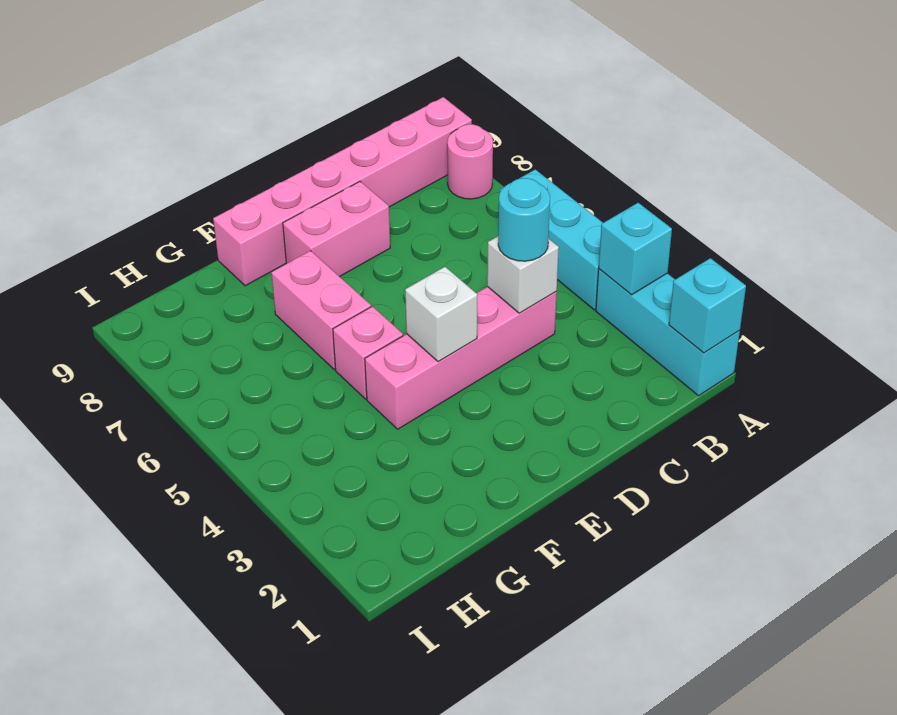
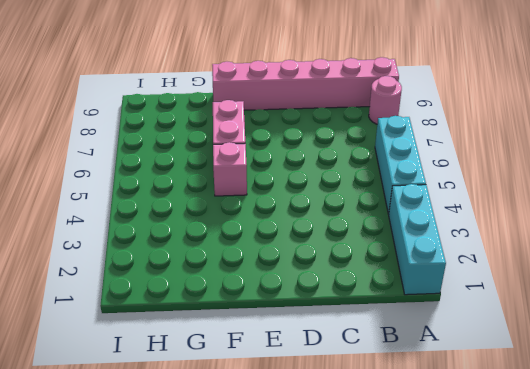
none -> pink brick C4:F4 level 1
none -> pink brick D8:E8 level 1
none -> cyan brick A1 level 2

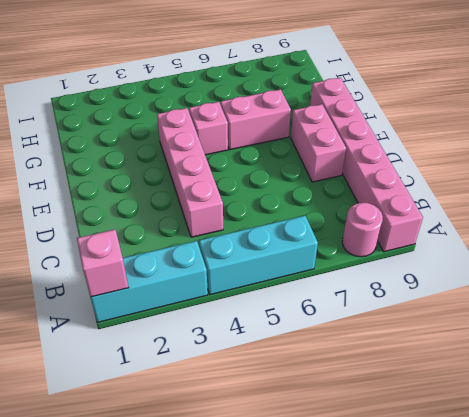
pink brick A1 level 2 -> cyan brick A1 level 2
none -> cyan brick A3 level 2
none -> white brick C4 level 2
none -> white brick E4 level 2

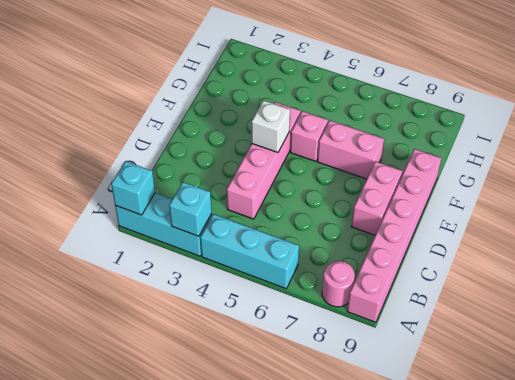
none -> white brick C4 level 2
none -> cyan round brick C4 level 3

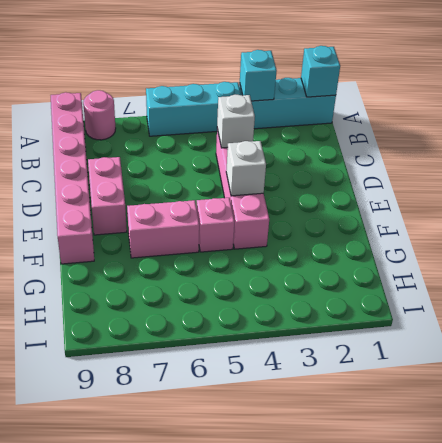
none -> cyan round brick C4 level 3

